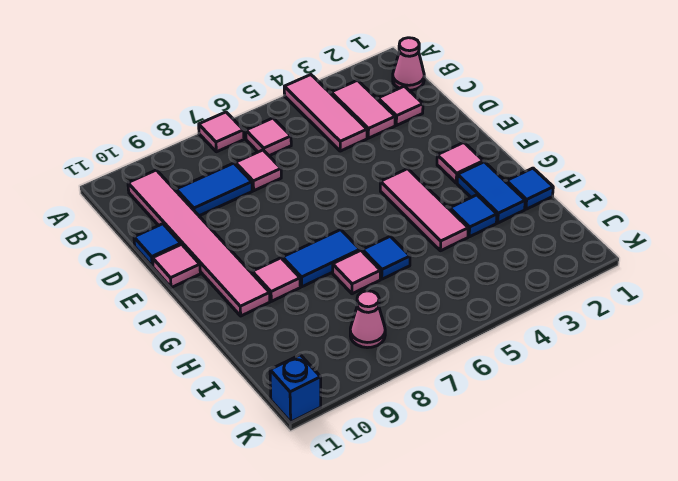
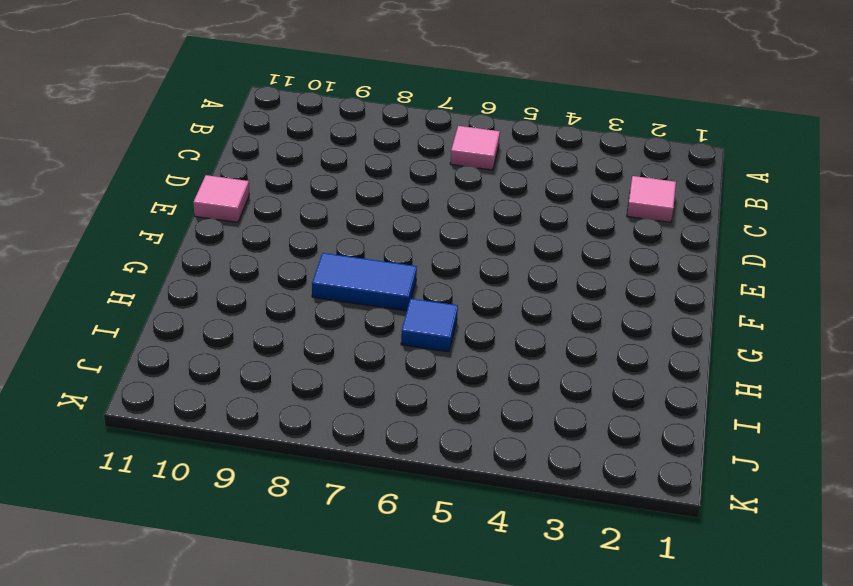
none -> pink tile A4:C4 level 1
none -> pink tile A7 level 1
none -> pink cone B1 level 1

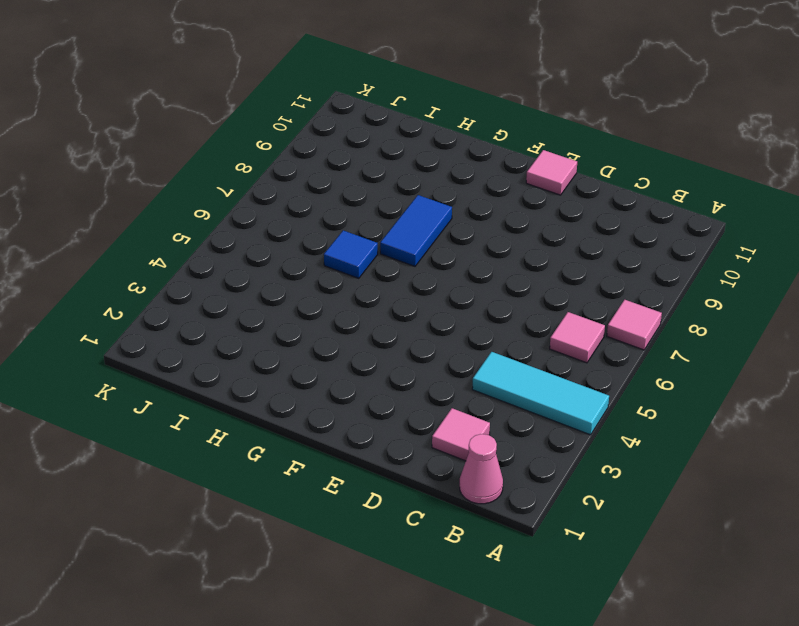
cyan tile A4:C4 level 1 -> pink tile A4:C4 level 1
none -> pink tile B3:C3 level 1
none -> pink tile B10:G10 level 1
none -> pink tile C7 level 1

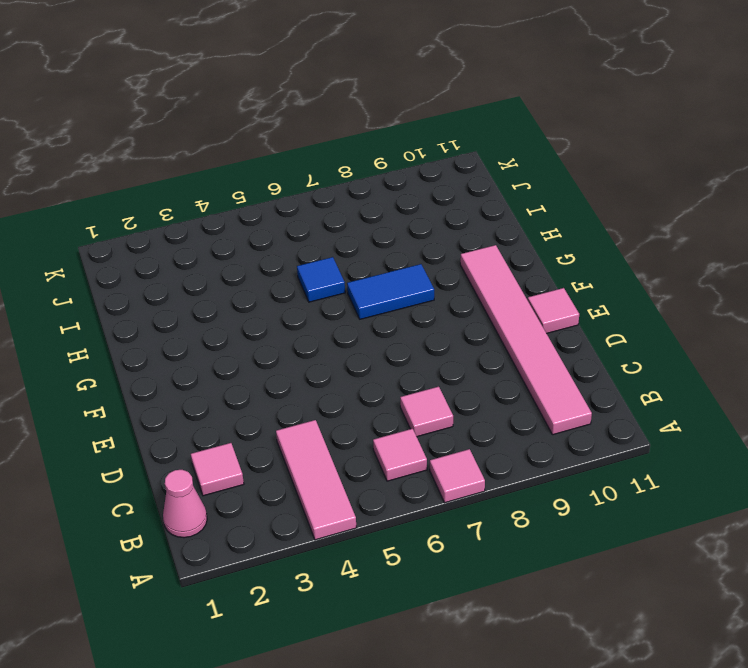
none -> pink tile B3:C3 level 1
none -> blue tile C8:C9 level 1
none -> blue tile D11 level 1

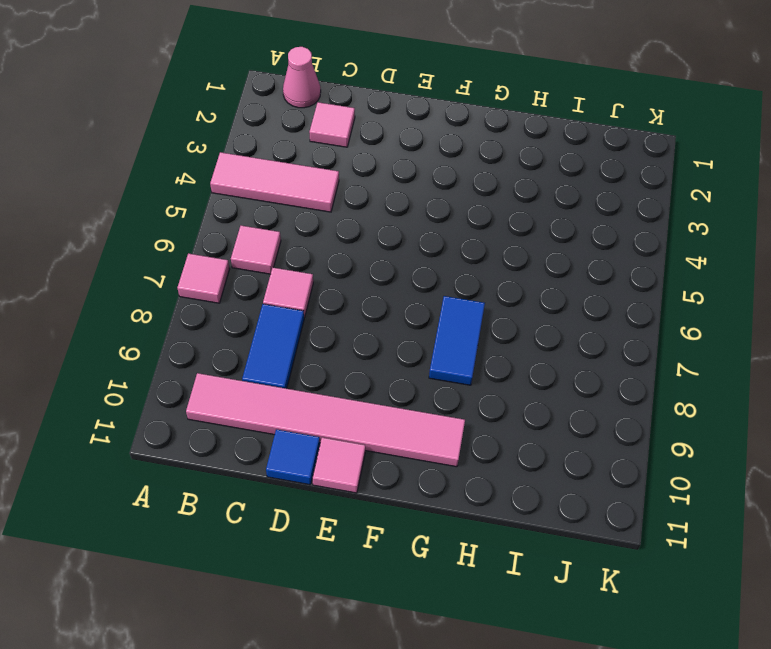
none -> pink tile B3:C3 level 1
none -> pink tile F2 level 1
none -> pink tile F4:H4 level 1

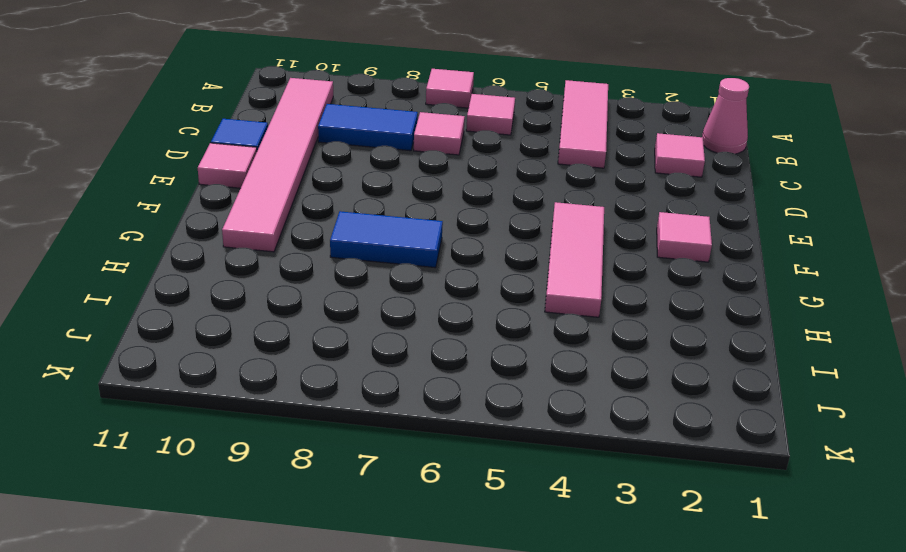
none -> pink tile B3:C3 level 1
none -> blue tile G2:H2 level 1
none -> pink tile G9 level 1

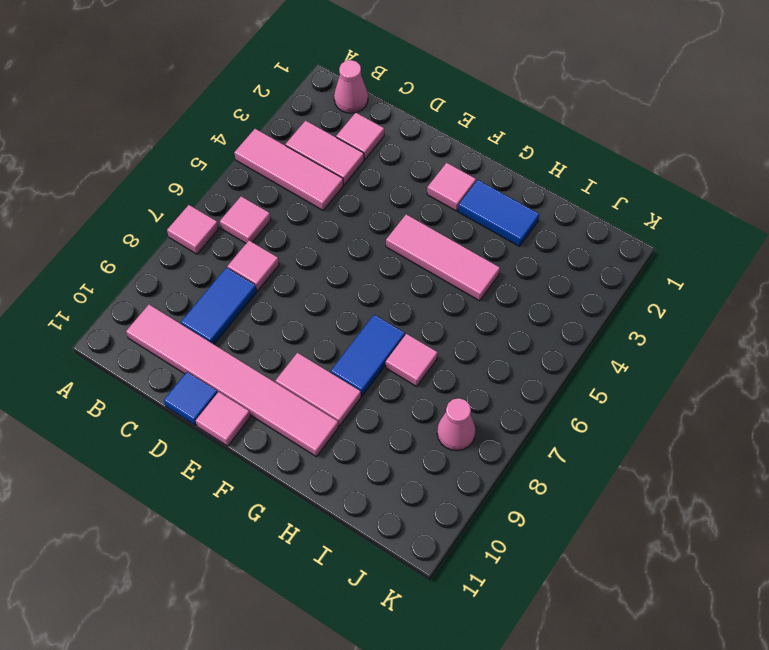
pink tile F9:G9 level 1 -> pink tile G9 level 1
none -> blue tile H1 level 1
none -> blue tile H3 level 1
none -> blue tile H6 level 1

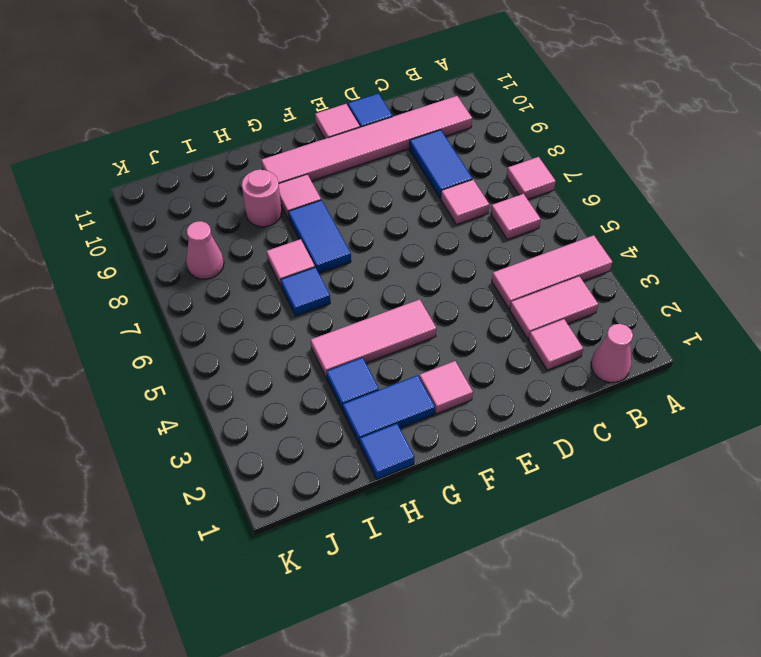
pink round brick H9 level 1 -> none
none -> blue brick K11 level 1

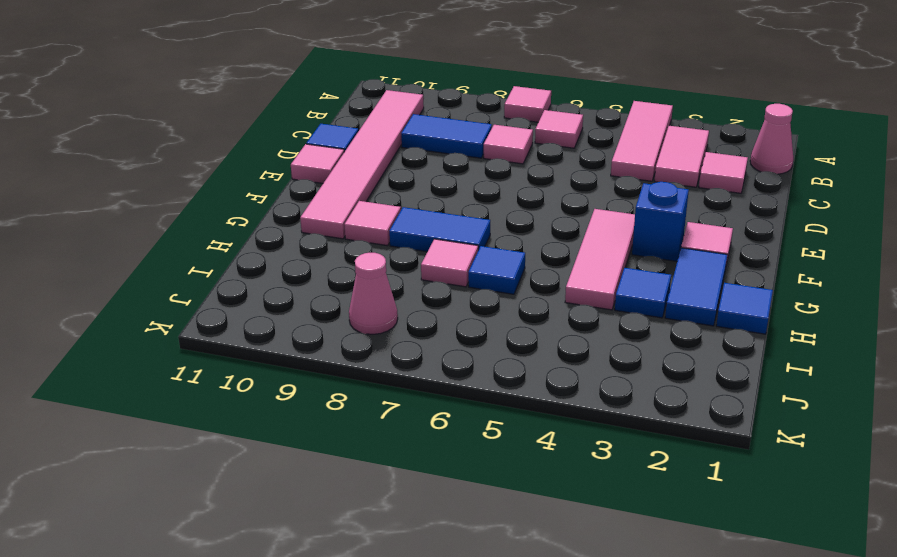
blue brick F3 level 1 -> blue brick K11 level 1

